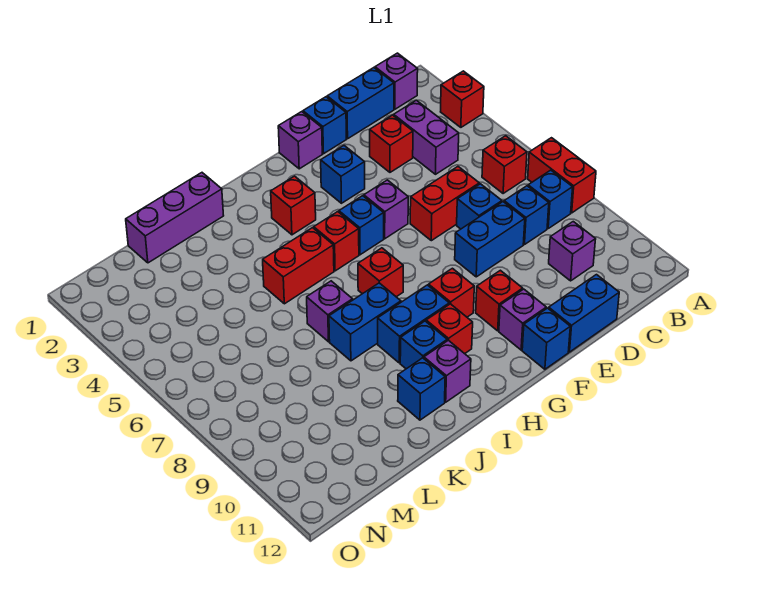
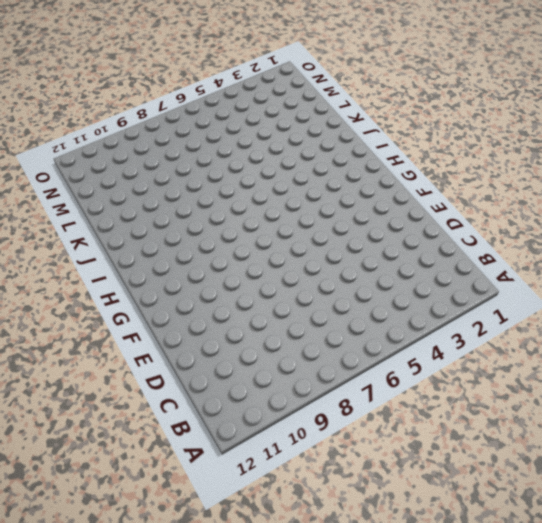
none -> red brick A3 level 1
none -> red brick A7:A8 level 1
none -> purple brick B1 level 1
none -> red brick B6 level 1

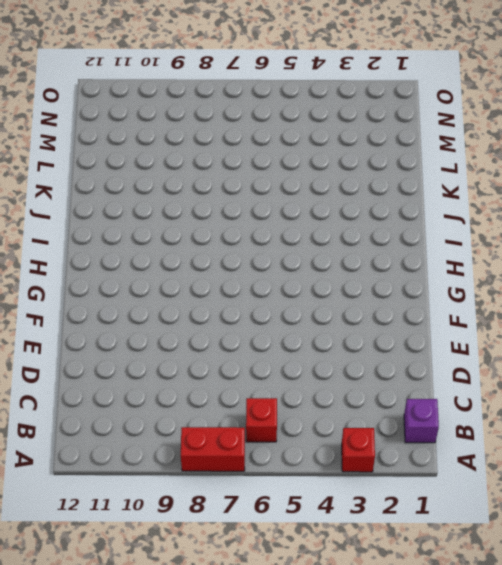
none -> blue brick B8 level 1
none -> blue brick C1:D1 level 1
none -> purple brick C3:C4 level 1
none -> blue brick C8 level 1

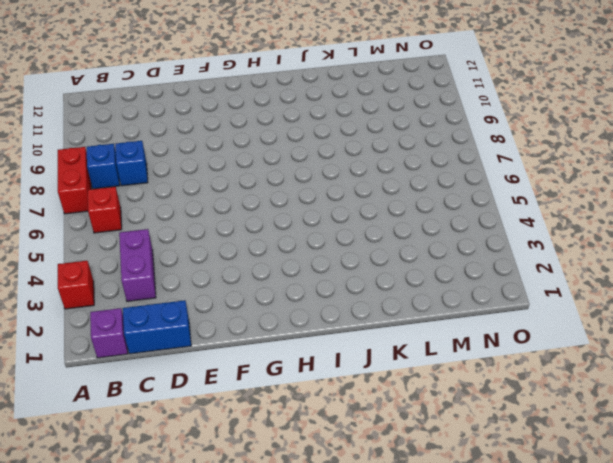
none -> purple brick C10 level 1
none -> red brick D3 level 1
none -> red brick D6:E6 level 1
none -> blue brick D7 level 1

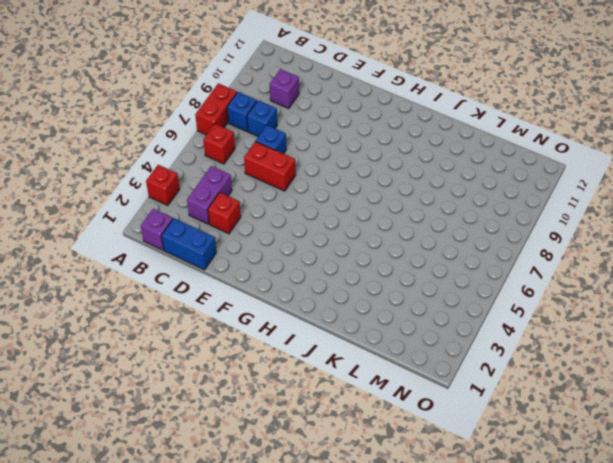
none -> blue brick D8:E8 level 1
none -> blue brick D12:E12 level 1
none -> blue brick E1 level 1
none -> purple brick F1 level 1

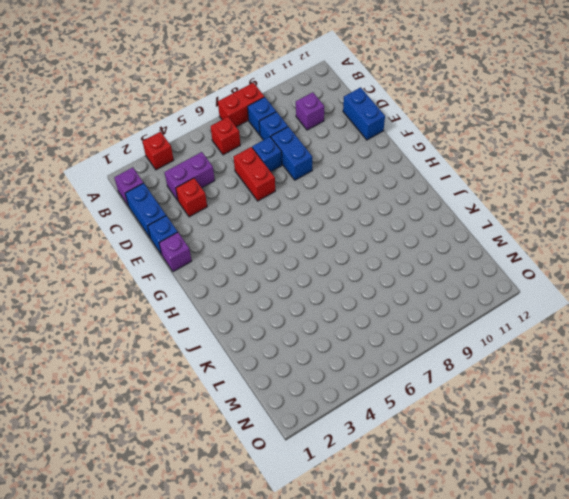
none -> blue brick F3 level 1
none -> purple brick F5 level 1
none -> red brick F10 level 1
none -> purple brick F11 level 1

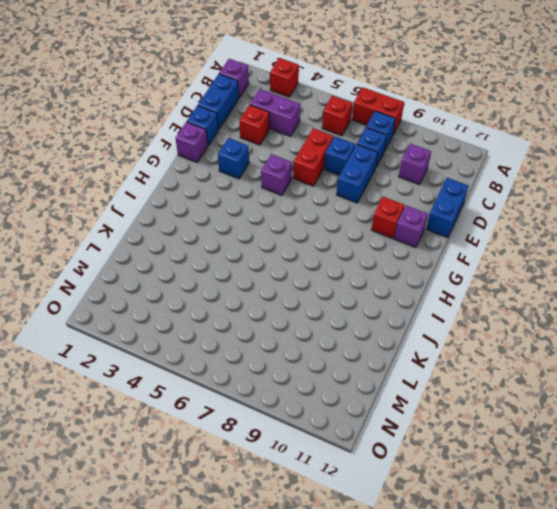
none -> blue brick F12 level 1
none -> blue brick G5 level 1
none -> red brick G9 level 1
none -> red brick H3 level 1

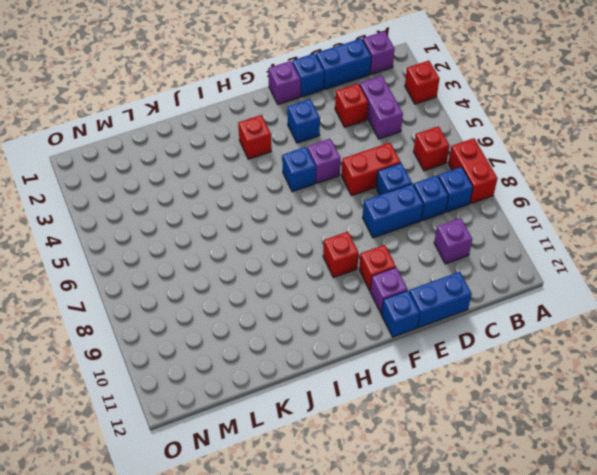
none -> red brick H5 level 1
none -> red brick H7 level 1
none -> blue brick H9:I9 level 1
none -> red brick H10 level 1

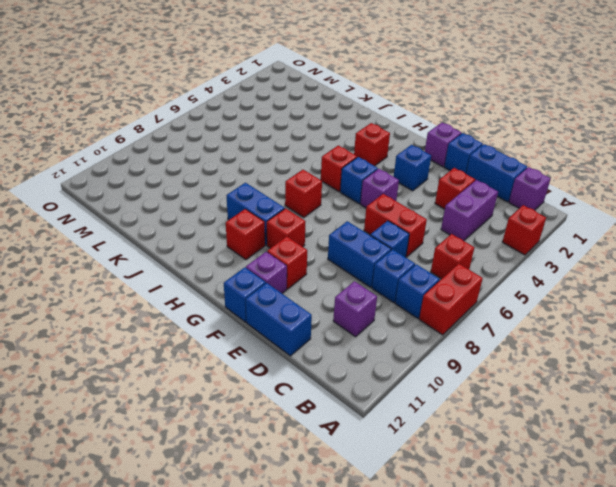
none -> red brick I5:J5 level 1
none -> blue brick I8:J8 level 1
none -> blue brick I10 level 1
none -> purple brick I11 level 1

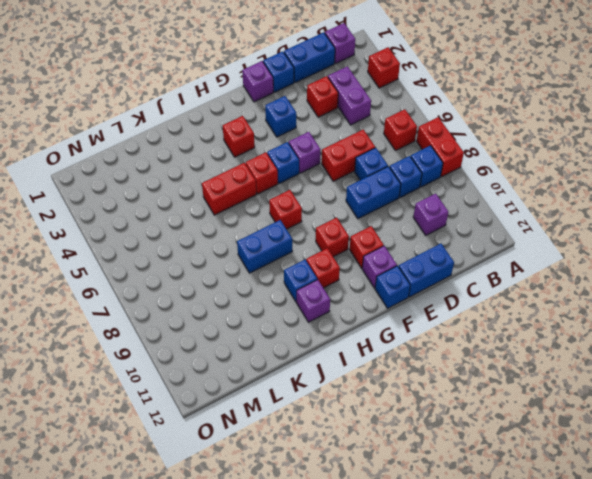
none -> blue brick H9:I9 level 1
none -> purple brick J1:L1 level 1
none -> purple brick J7 level 1
none -> blue brick J11 level 1

